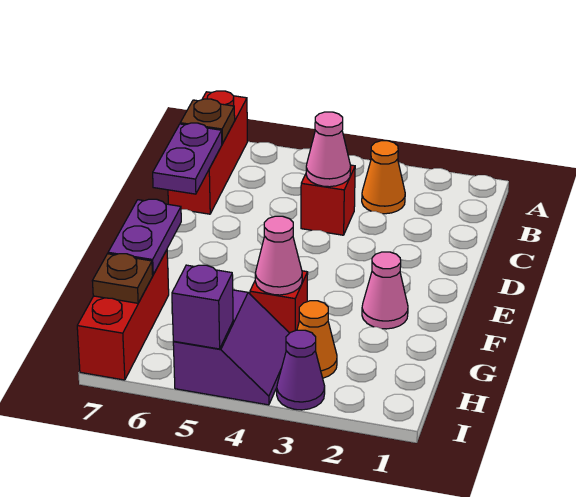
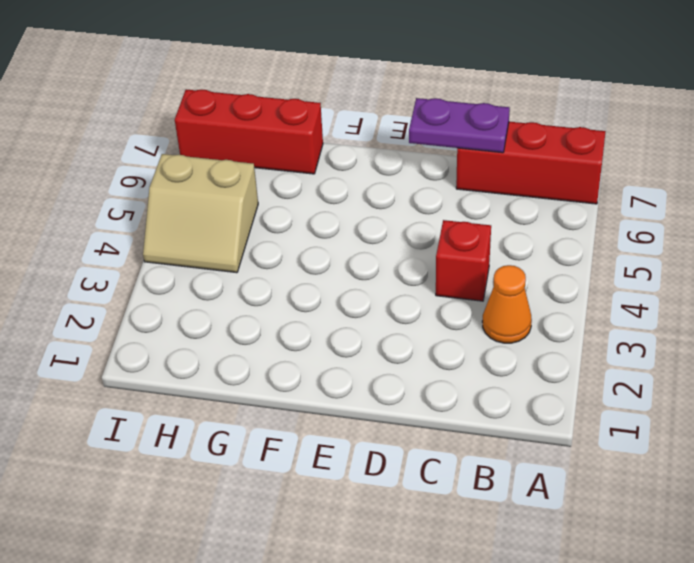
tan slope H4:I5 level 1 top 5 -> purple slope H4:I5 level 1 top 5
none -> pink cone F2 level 1
none -> red brick G4 level 1
none -> orange cone H3 level 1

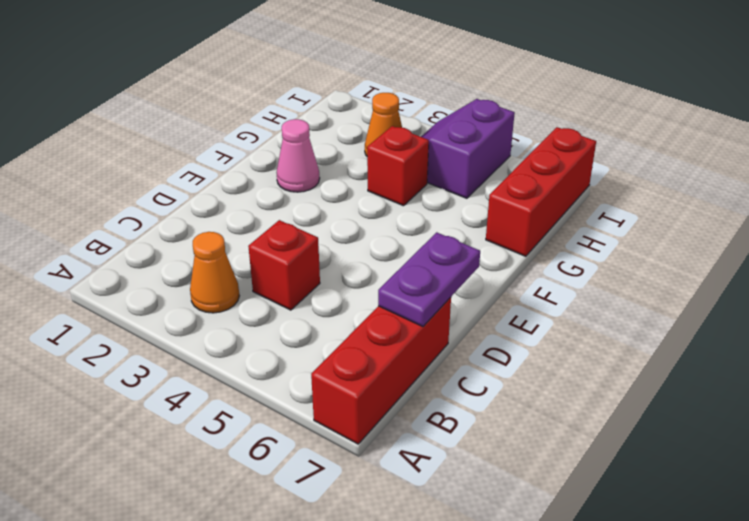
none -> purple cone I3 level 1
none -> brown plate B7 level 2
none -> pink cone C4 level 2

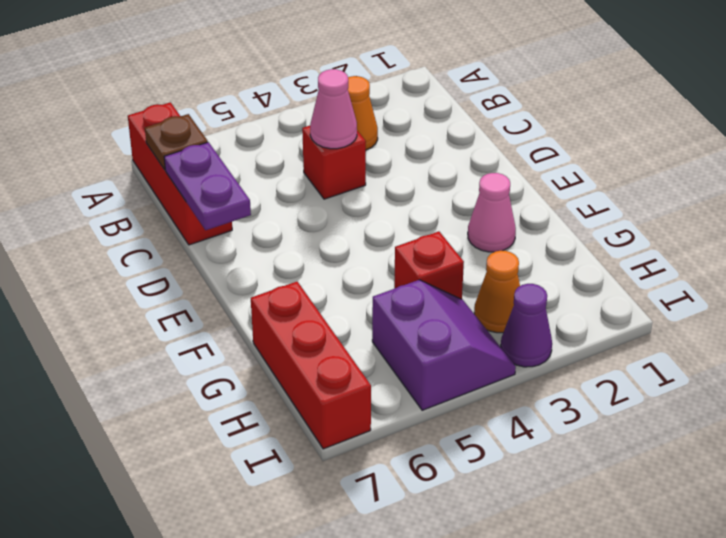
none -> purple plate F7:G7 level 2
none -> pink cone G4 level 2
none -> brown plate H7 level 2

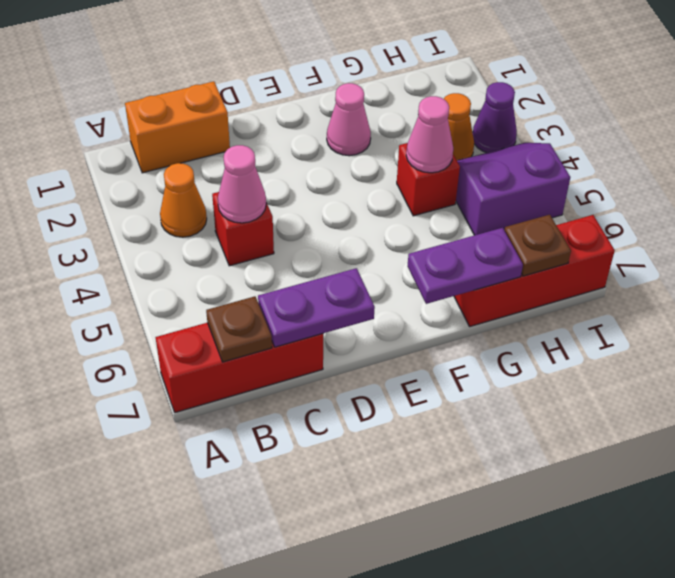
orange brick B1:C1 level 1 -> none
none -> purple brick I5 level 2

